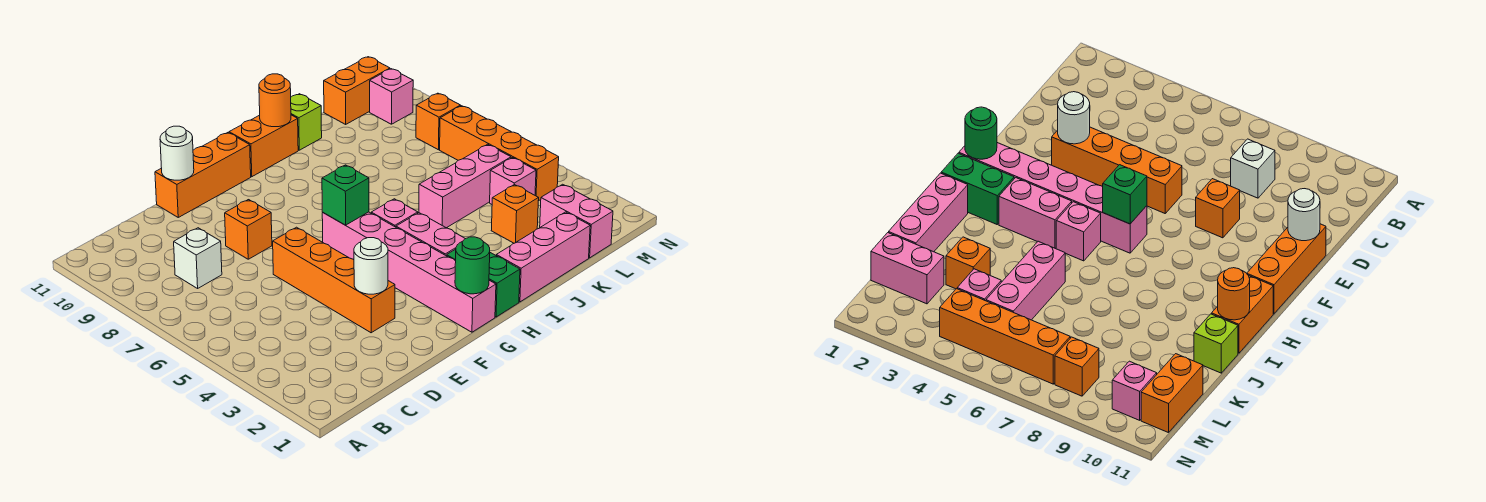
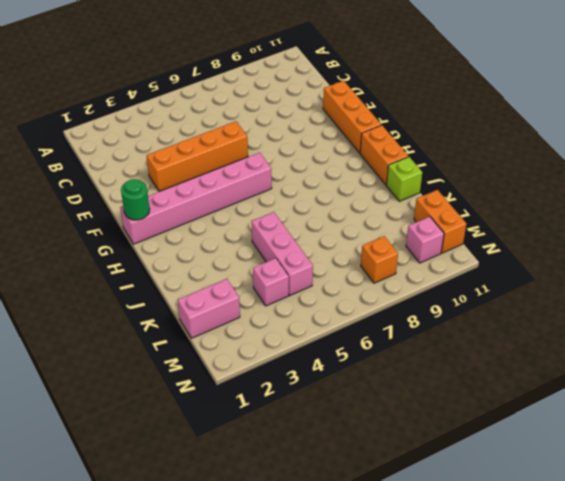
none -> white brick C8 level 1
none -> orange brick E8 level 1
none -> green brick H1:H2 level 1

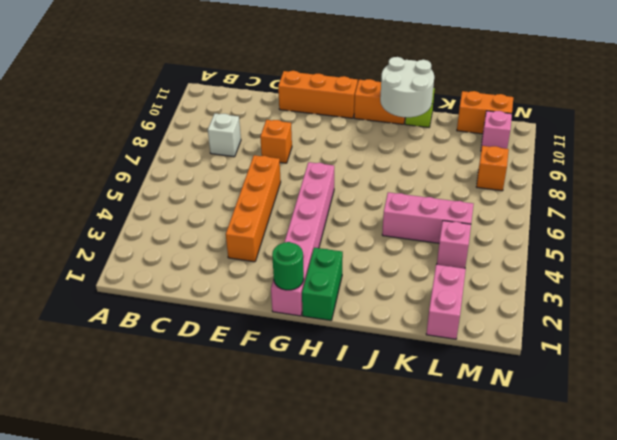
white round brick I10:J11 level 2 -> orange round brick I11 level 2
none -> pink brick H3:H4 level 1
none -> pink brick H5 level 1
none -> pink brick I1:K1 level 1

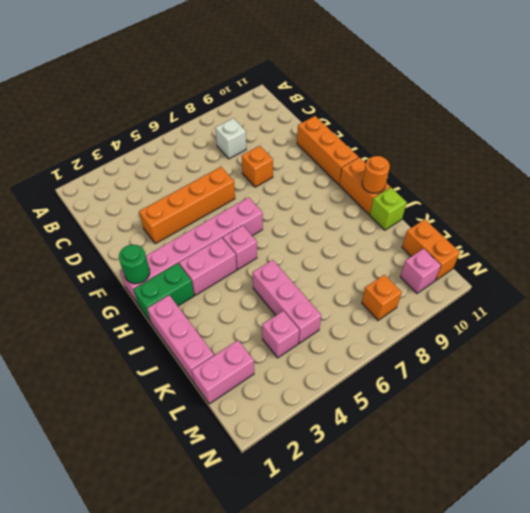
none -> orange brick K3 level 1
none -> orange brick M4:M7 level 1
none -> white round brick E3 level 2

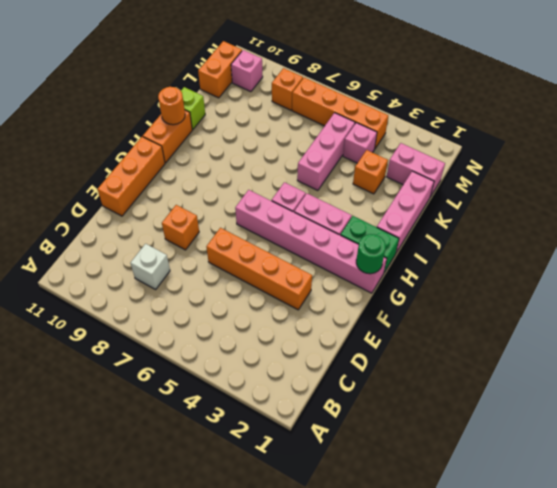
none -> white round brick E3 level 2
none -> white round brick E11 level 2
none -> green brick G6 level 2

